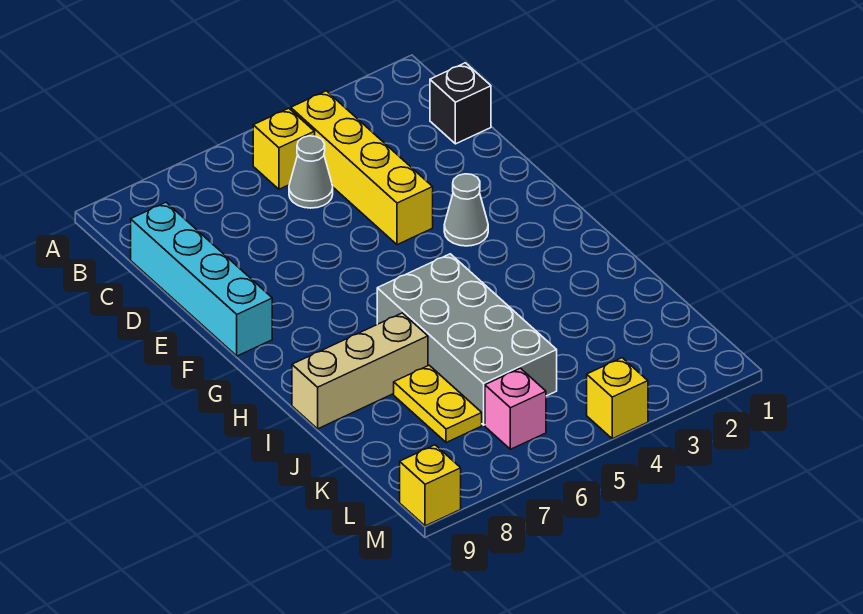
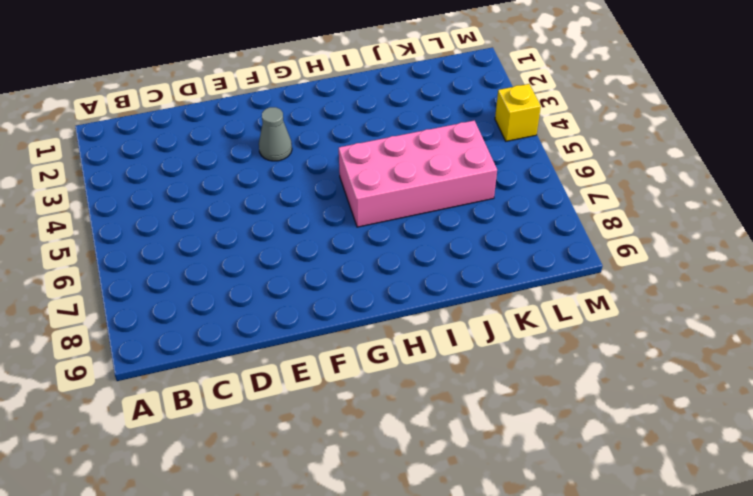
pink brick H5:K6 level 1 -> grey brick H5:K6 level 1
none -> yellow brick B4:E4 level 1
none -> yellow brick B5 level 1
none -> black brick C1 level 1

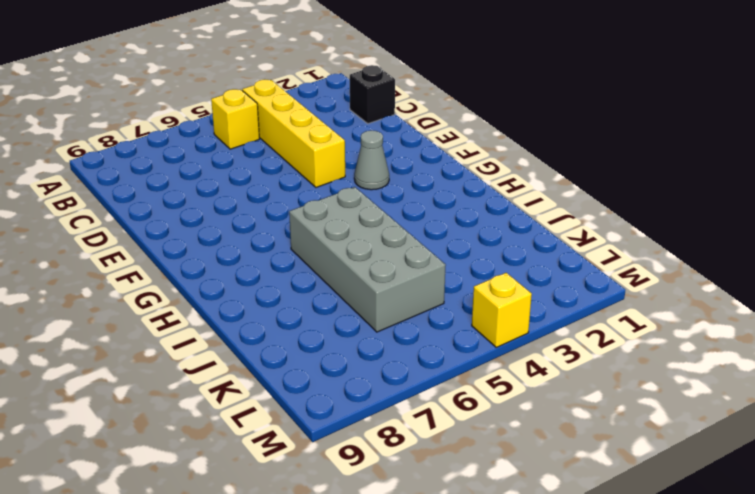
none -> grey cone C5 level 1
none -> cyan brick C9:F9 level 1
none -> tan brick I7:I9 level 1

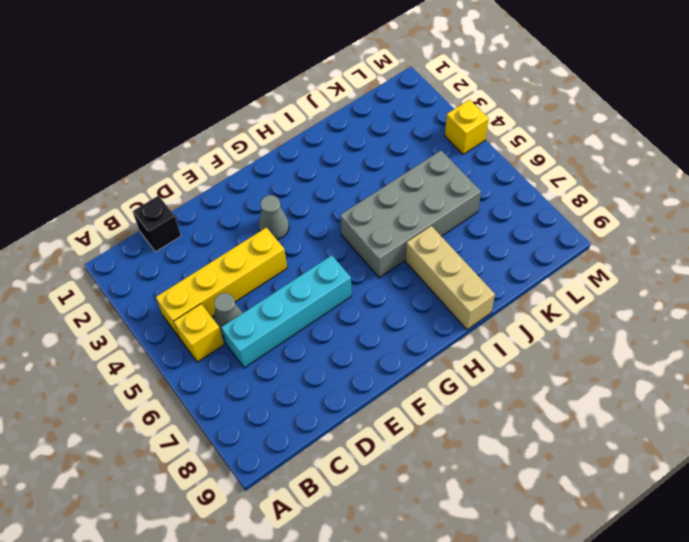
cyan brick C6:F6 level 1 -> cyan brick C9:F9 level 1
none -> yellow plate J7:K7 level 1
none -> pink brick L6 level 1
none -> yellow brick M9 level 1

